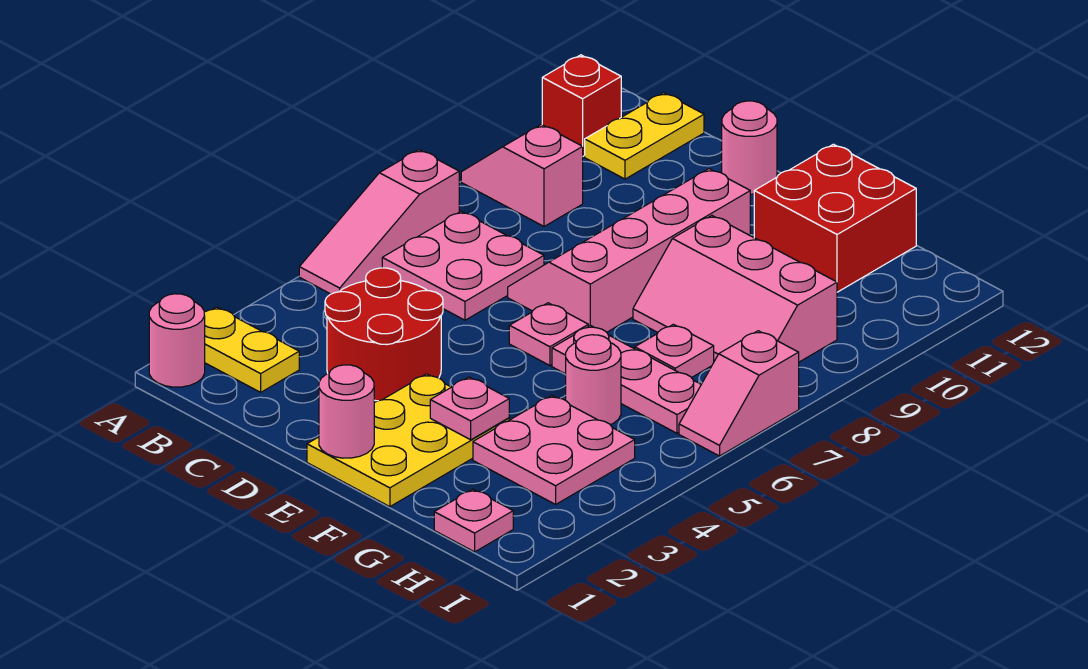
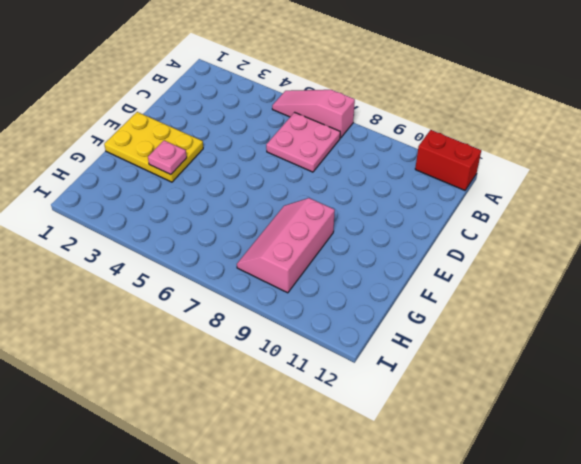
red brick A11:A12 level 1 -> red brick A11 level 1
none -> pink round brick A1 level 1
none -> yellow plate A2:B2 level 1
none -> pink slope A9:B9 level 1 top B

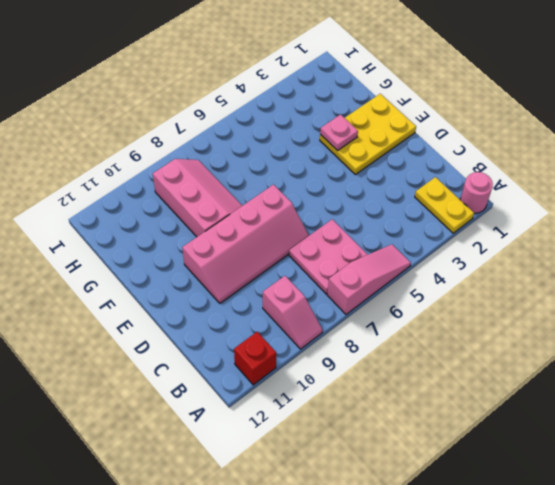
none -> yellow plate B11:B12 level 1
none -> red round brick C3:D4 level 1
none -> pink round brick D12 level 1

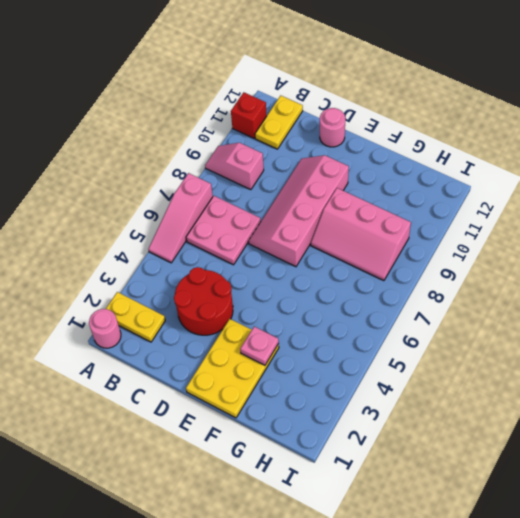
none -> pink plate E6 level 1
none -> pink plate F6:H6 level 1
none -> red brick F11:G12 level 1

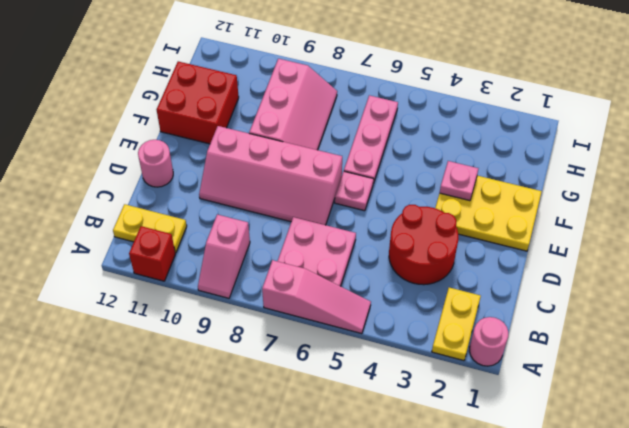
none -> pink plate G3:H4 level 1
none -> pink round brick G5 level 1
none -> pink plate G7 level 1

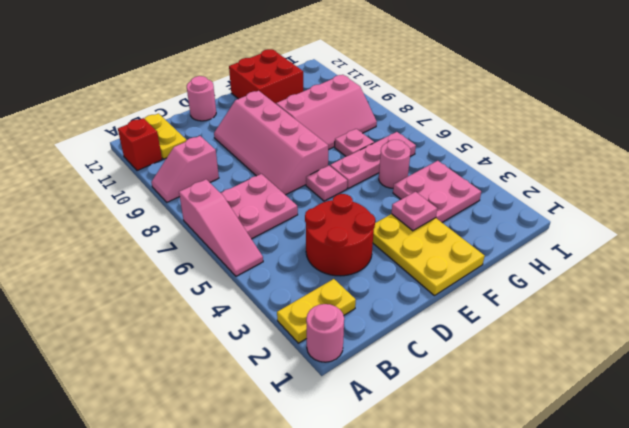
none -> pink plate H1 level 1
none -> pink slope I6:I7 level 1 top 7
none -> pink round brick E1 level 2

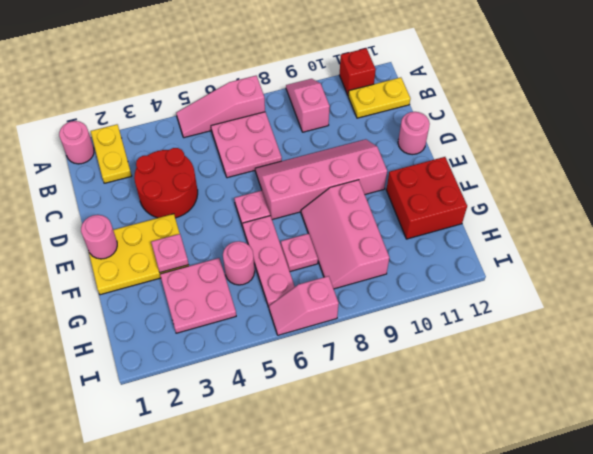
none -> pink plate H1 level 1

